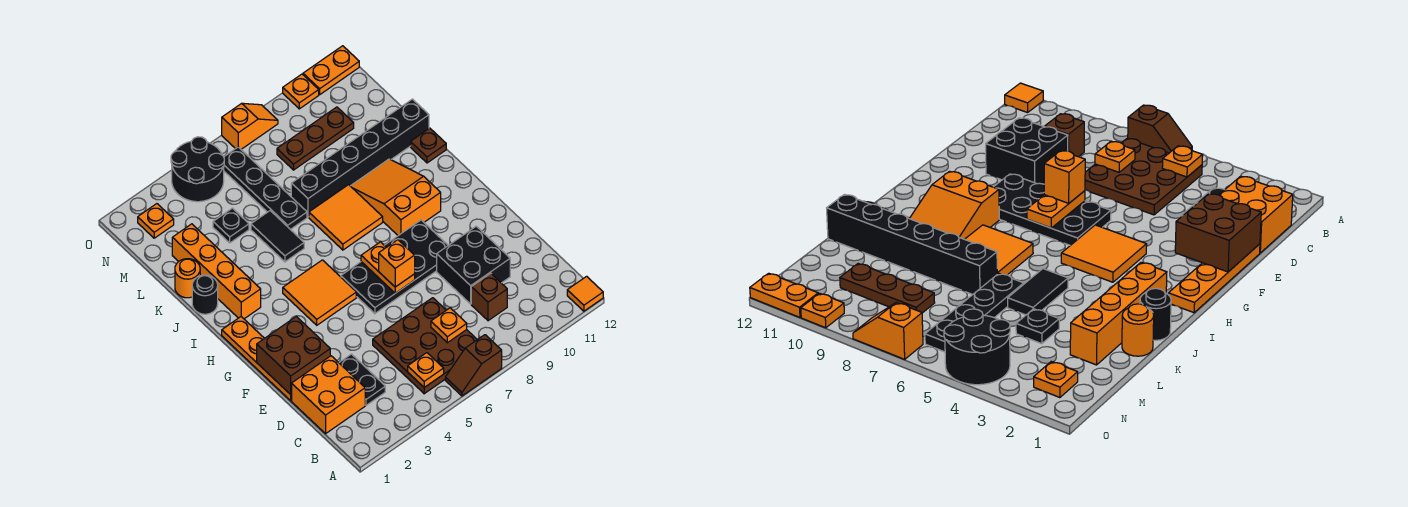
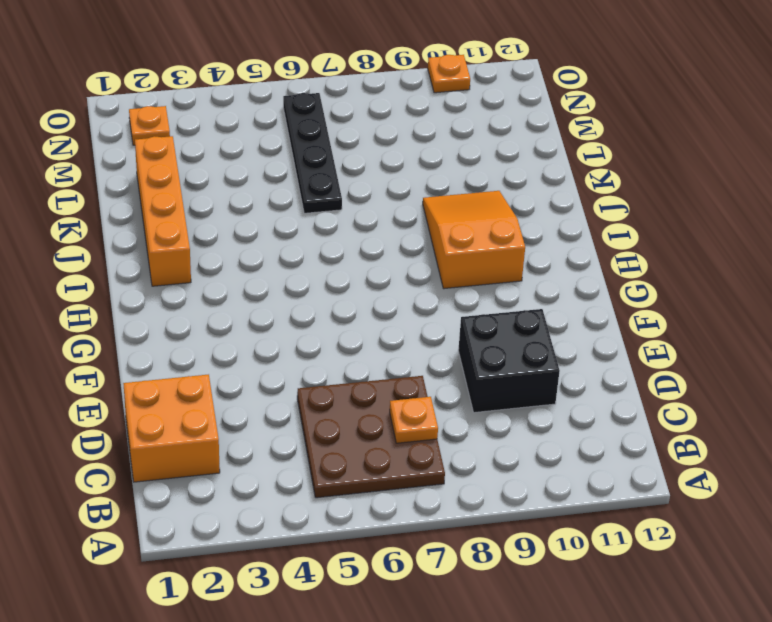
none -> brown slope A6:A7 level 1 top 7
none -> orange tile A12 level 1
none -> black plate C3:D3 level 1
none -> brown brick C9 level 1

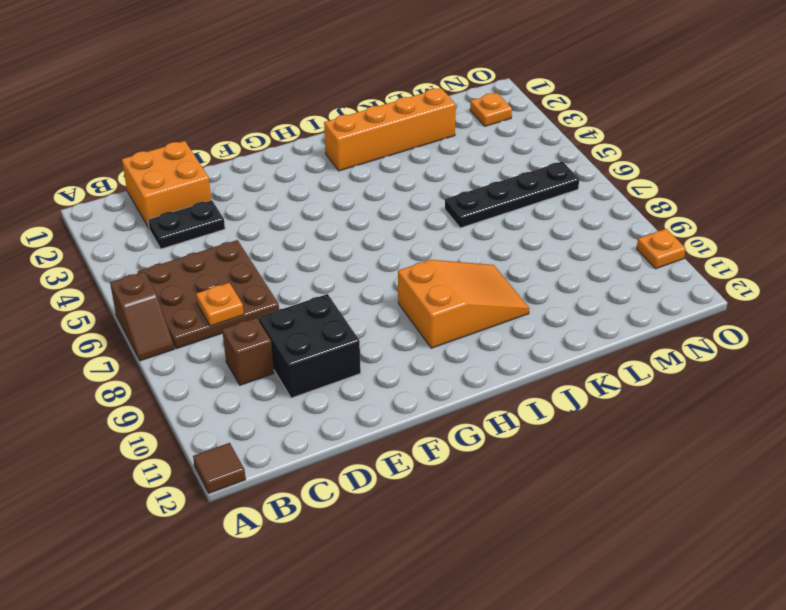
brown slope A6:A7 level 1 top 6 -> brown slope A6:A7 level 1 top 7
brown tile A12 level 1 -> orange tile A12 level 1
none -> orange plate E1:H1 level 1
none -> black plate F6:G9 level 1
none -> orange tile G4:H5 level 1
none -> orange tile I7:J8 level 1

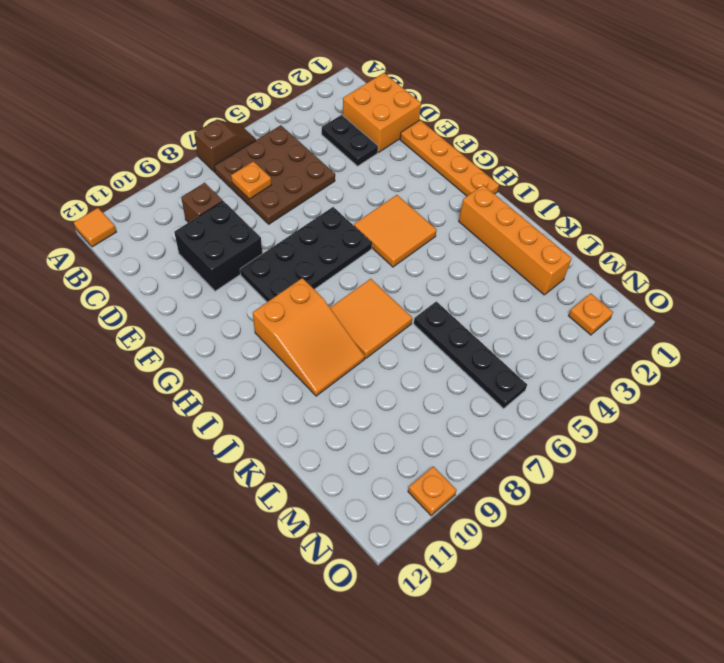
none -> black round brick J1 level 1
none -> black tile J5:K5 level 1
none -> brown plate J12 level 1
none -> orange round brick K1 level 1

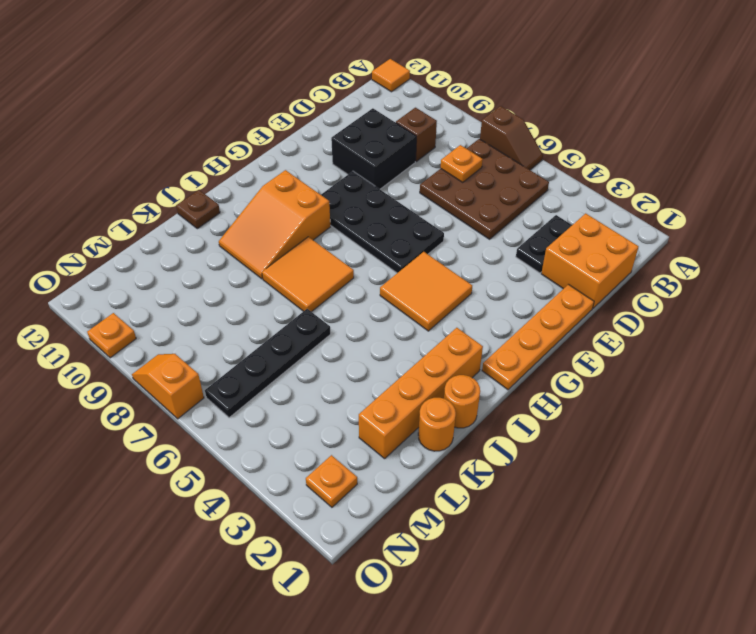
orange round brick J1 level 1 -> black round brick J1 level 1
none -> black tile J5:K5 level 1
none -> black brick K7:K12 level 1
none -> black plate L4 level 1
none -> brown plate M8:M10 level 1

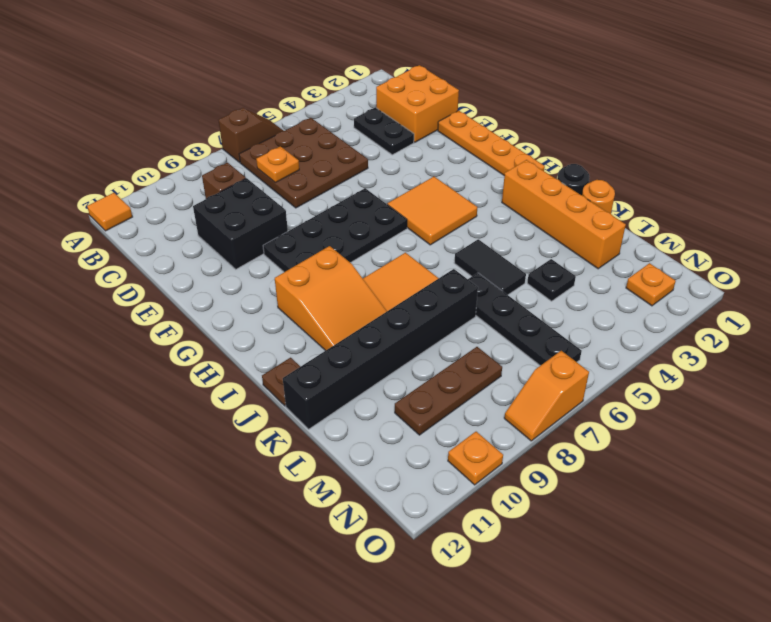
none -> black round brick N4:O5 level 1
none -> orange plate O11:O12 level 1
none -> orange plate B5 level 2
none -> brown brick E1:F2 level 2

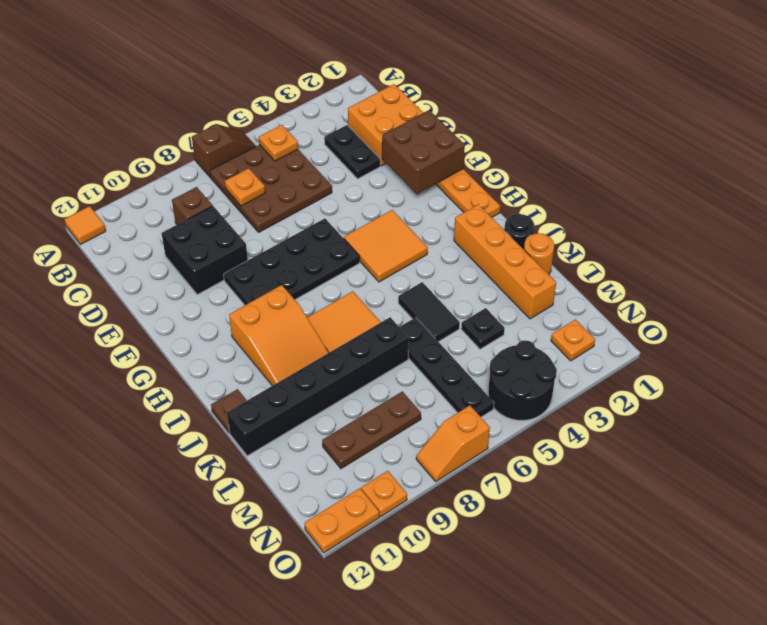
none -> orange plate F7:G7 level 2
none -> orange brick F7 level 3

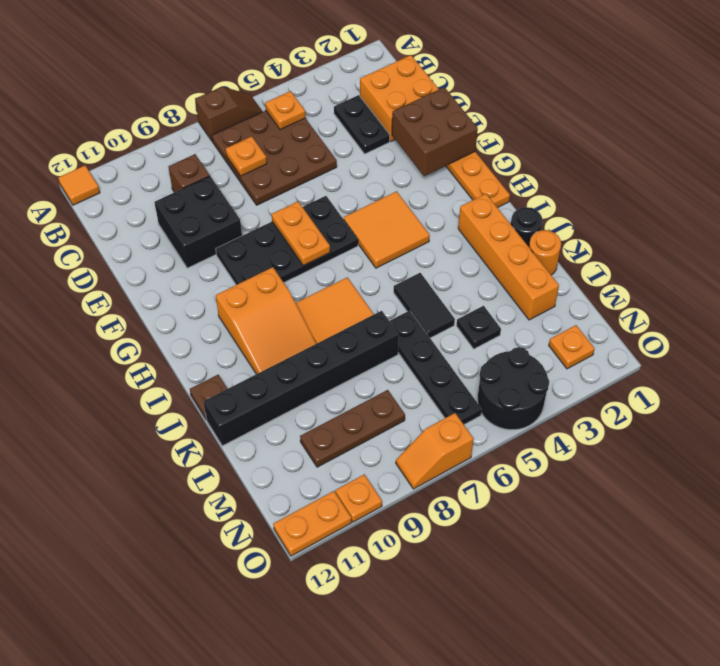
none -> orange brick F7 level 3

